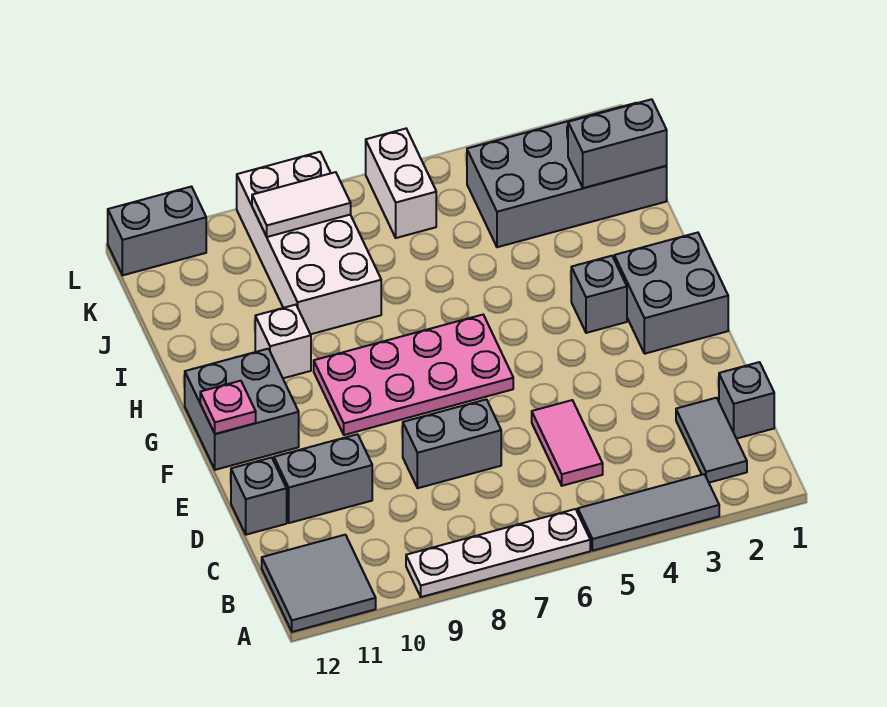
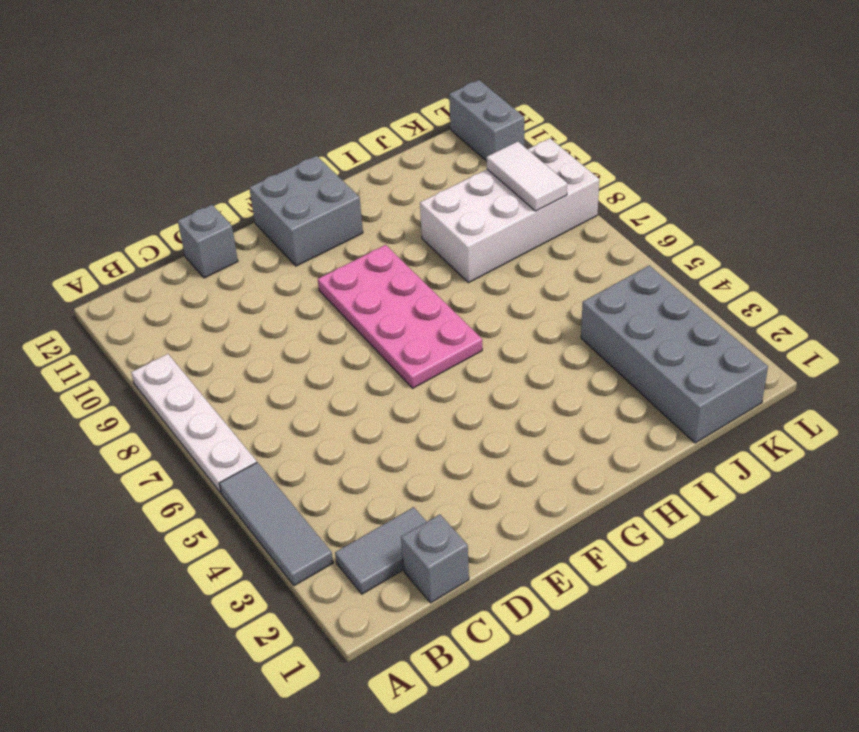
none -> grey tile A11:B12 level 1
none -> pink tile C5:D5 level 1
none -> grey brick D7:D8 level 1

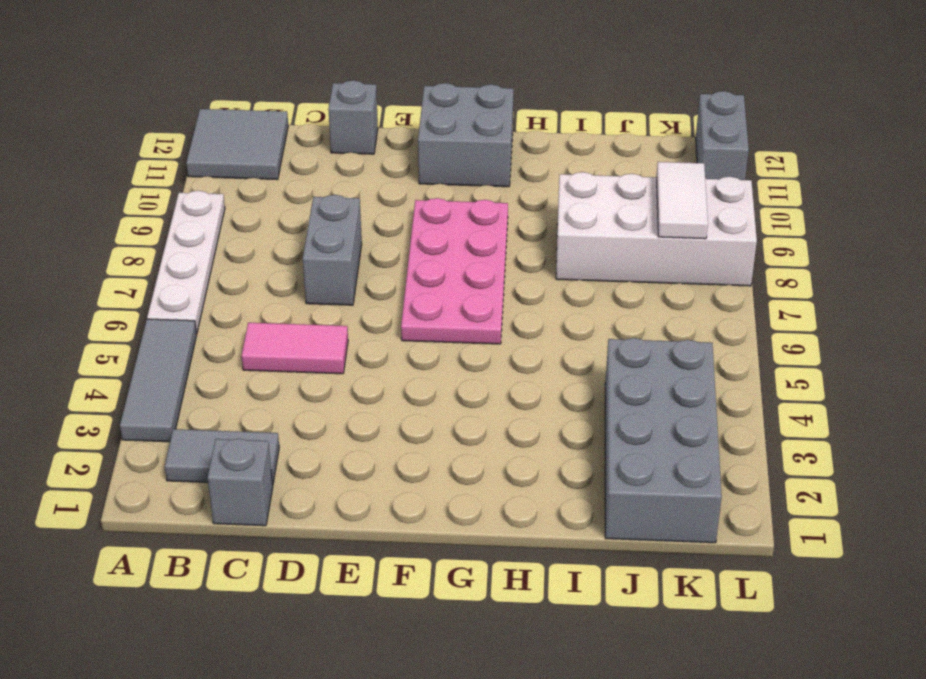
none -> grey brick D10:D11 level 1
none -> grey brick F1:G2 level 1
none -> grey brick G3 level 1

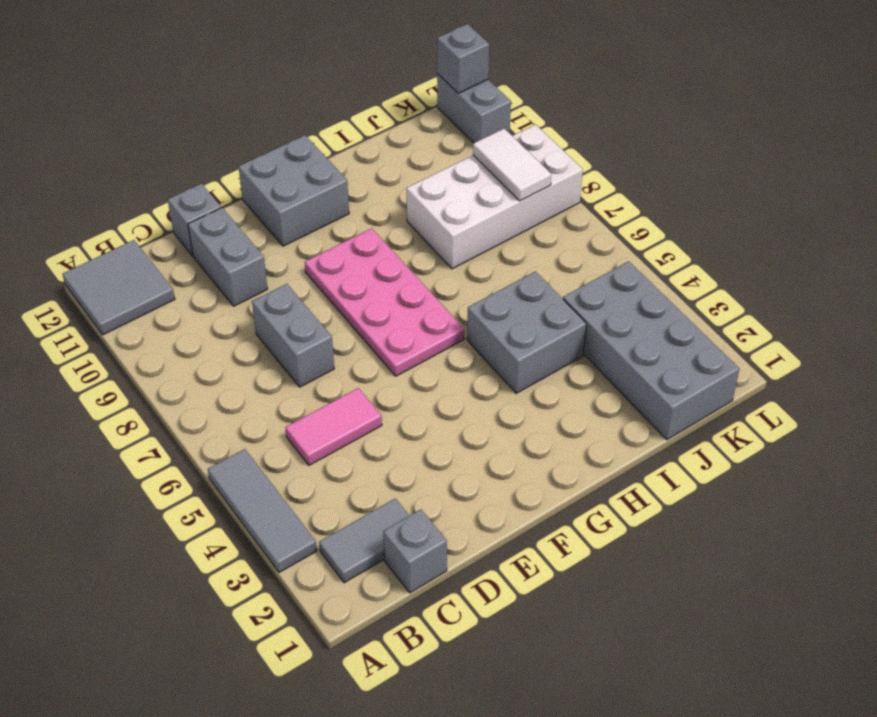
grey brick H4:I5 level 1 -> grey brick F1:G2 level 1
grey brick L12 level 2 -> grey brick G3 level 1
none -> white plate A6:A9 level 1
none -> white brick H10 level 1
none -> white brick K6:L6 level 1

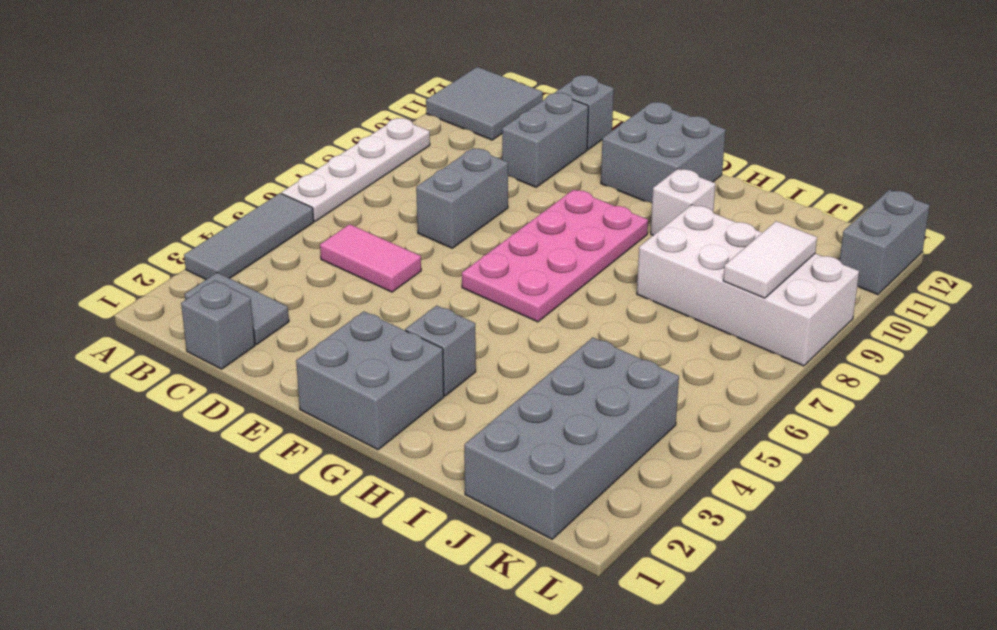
none -> white brick K6:L6 level 1
none -> pink plate F12 level 2
none -> grey brick J1:J2 level 2

